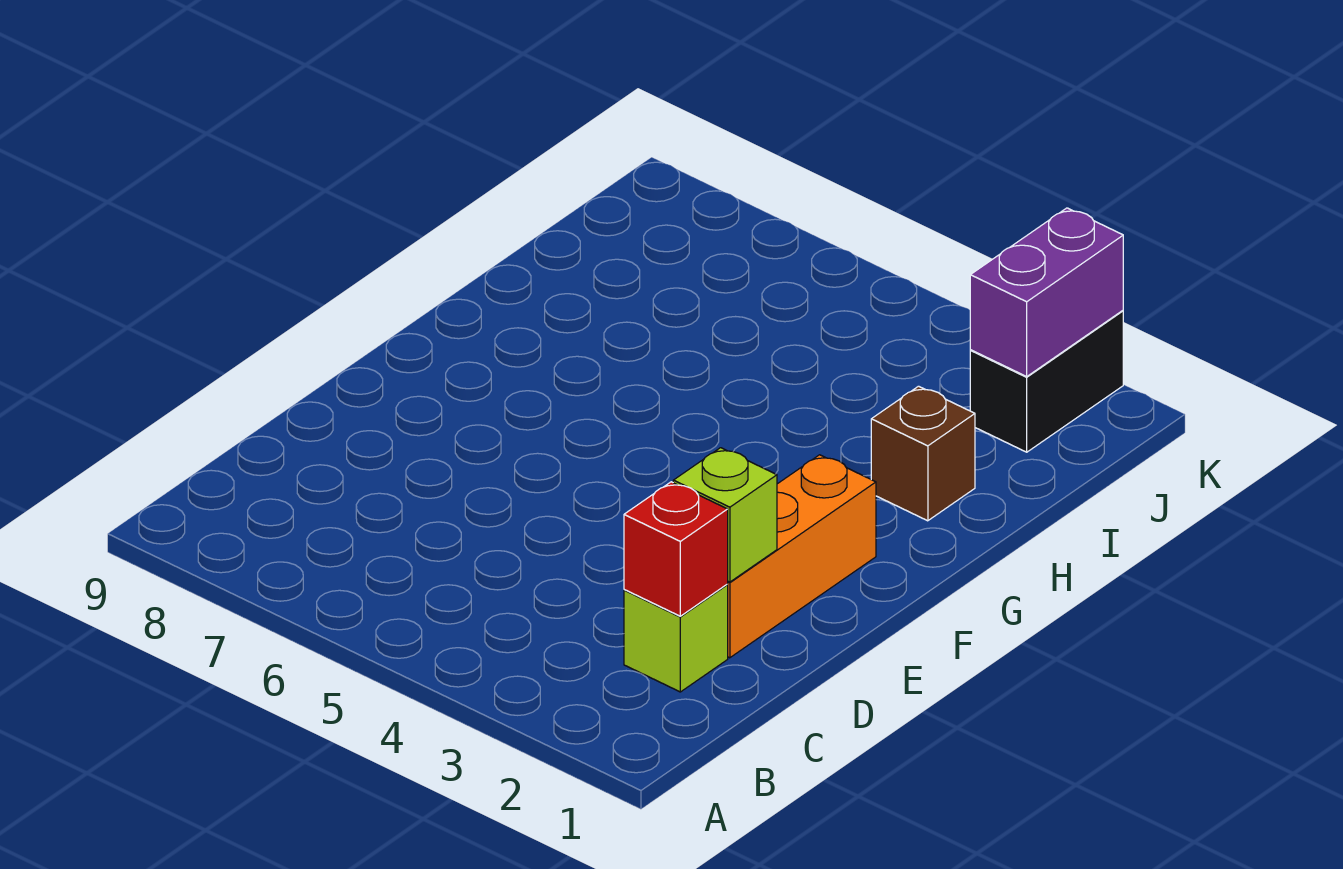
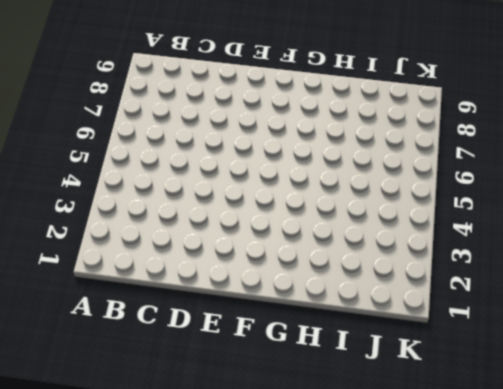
none -> lime brick C2 level 1
none -> orange brick D2:F2 level 1

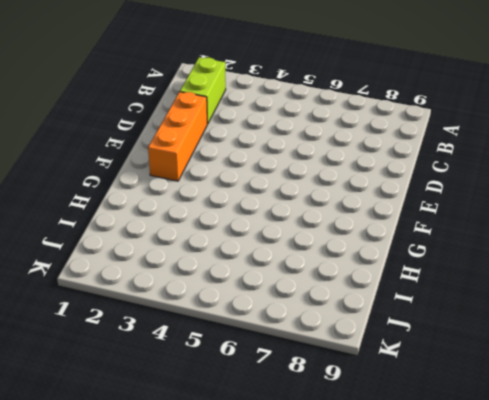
lime brick B2:C2 level 1 -> lime brick C2 level 1
none -> brown brick H2 level 1
none -> black brick J2:K2 level 1

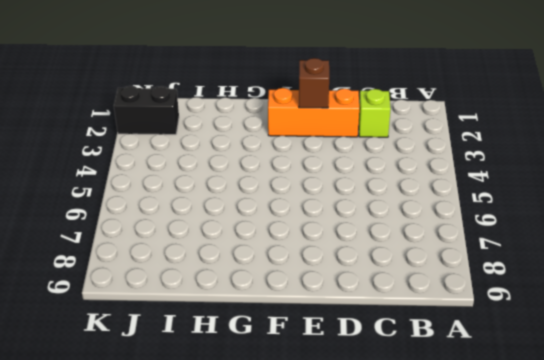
brown brick E2 level 2 -> brown brick H2 level 1
none -> red brick C2 level 2
none -> lime brick D2 level 2

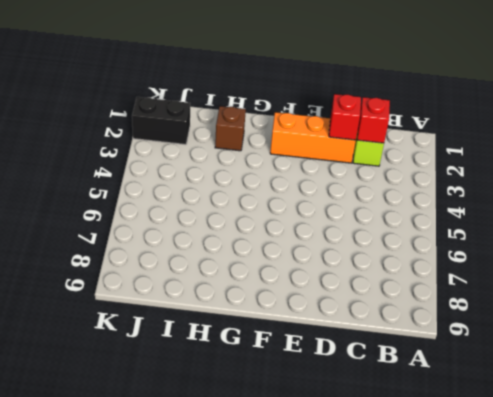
red brick D2 level 2 -> lime brick D2 level 2
none -> purple brick J2:K2 level 2

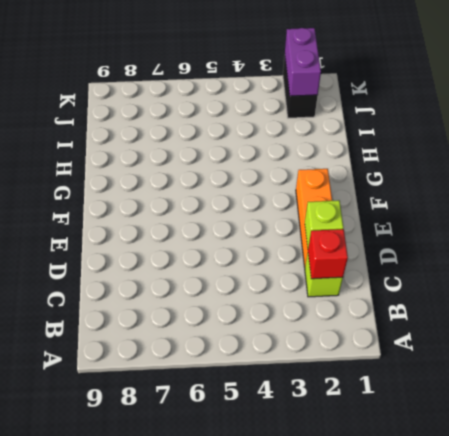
none -> brown brick H2 level 1

